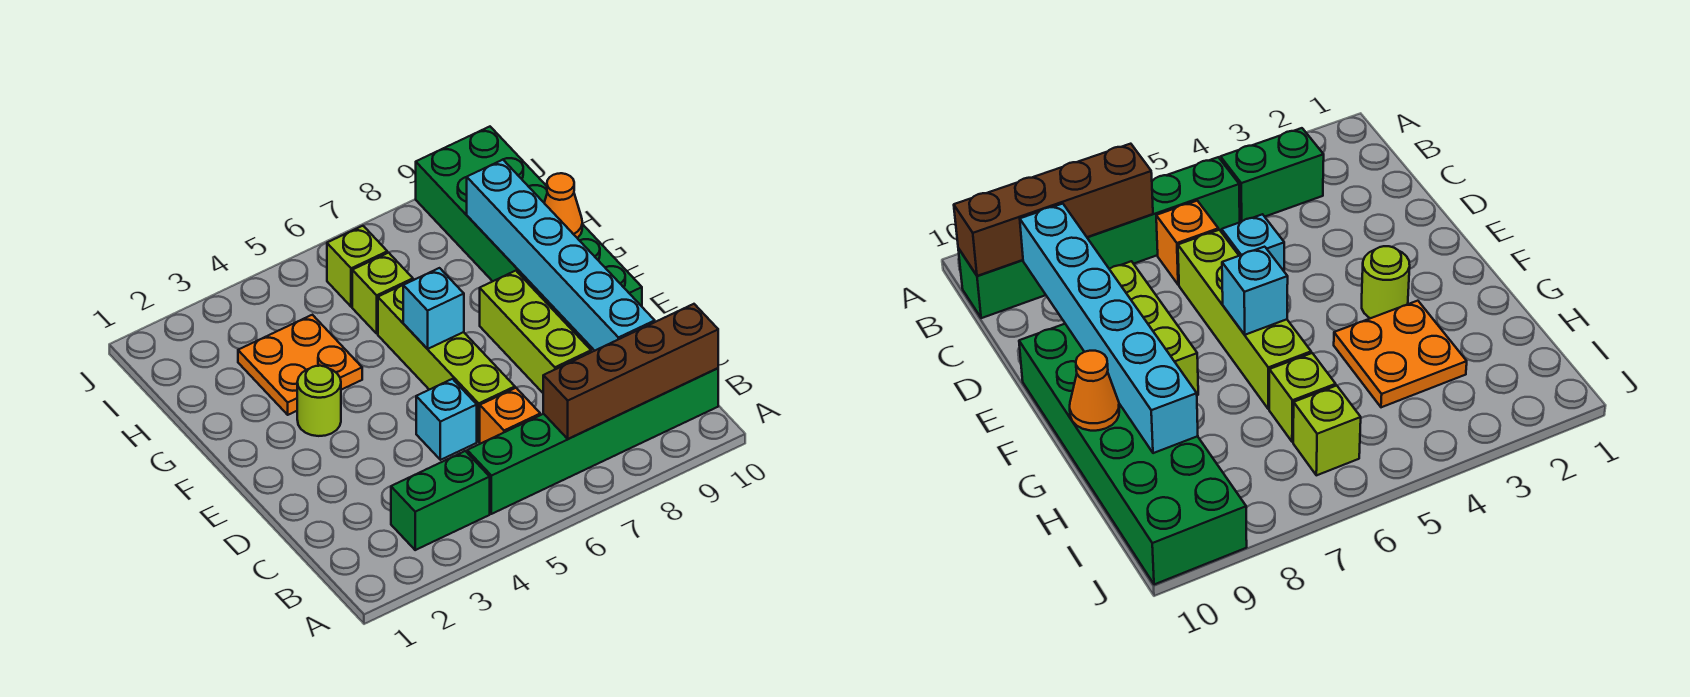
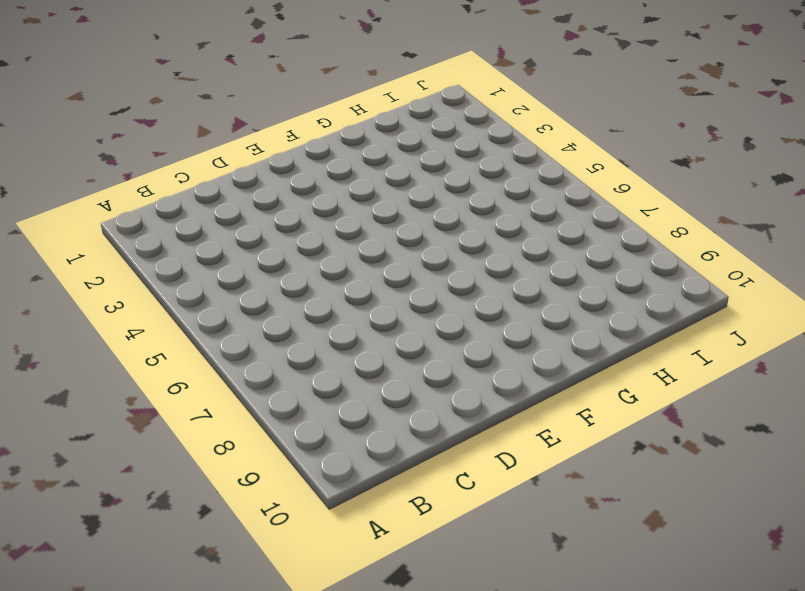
none -> green brick B3:B4 level 1
none -> green brick B5:B10 level 1
none -> orange brick C6 level 1

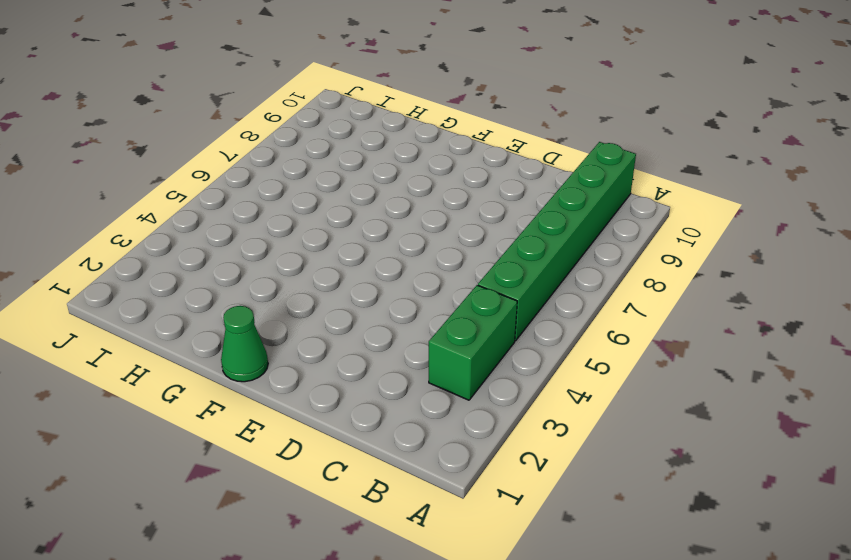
green cone F1 level 1 -> none
none -> orange brick C6 level 1
none -> cyan brick D5 level 1
none -> lime brick D6:G6 level 1

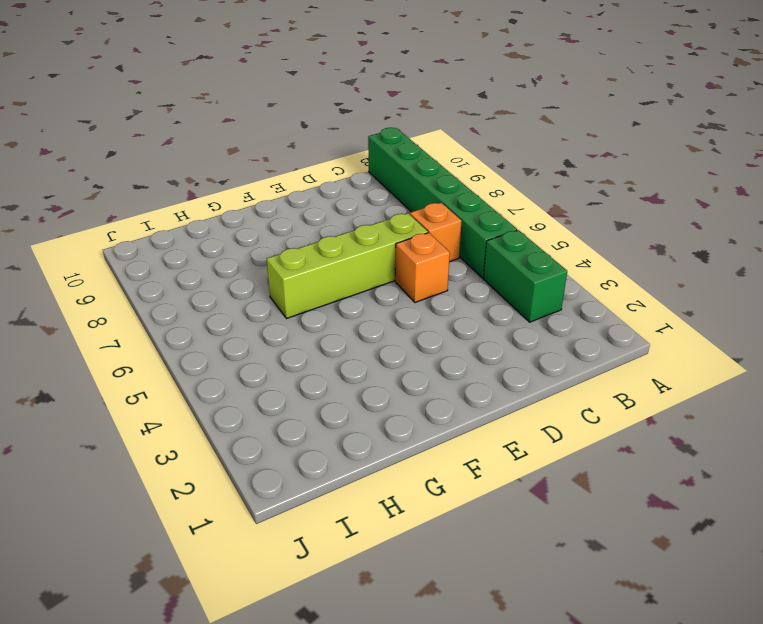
orange brick D5 level 1 -> cyan brick D5 level 1
none -> lime brick D8:F8 level 1
none -> green brick E9:J10 level 1
none -> lime round brick F3 level 1

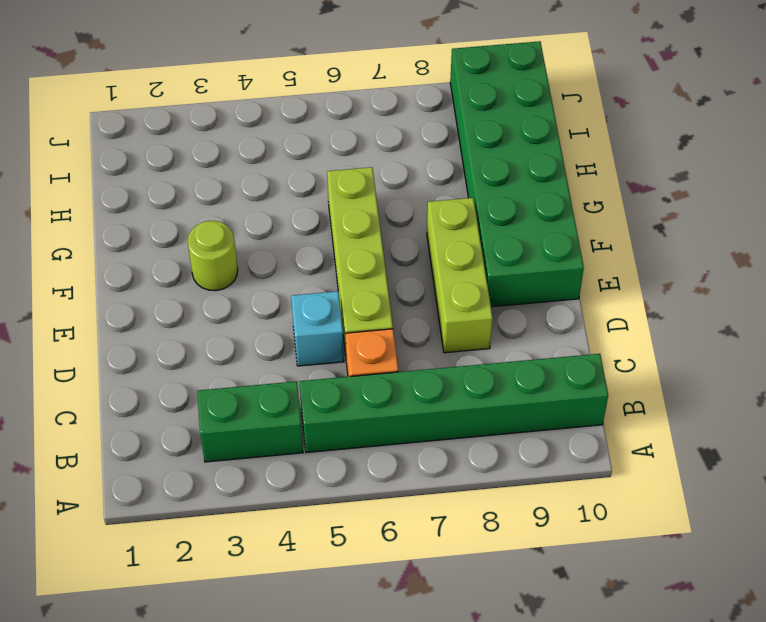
none -> orange plate G3:H4 level 1
none -> lime brick H6 level 1
none -> lime brick I6 level 1

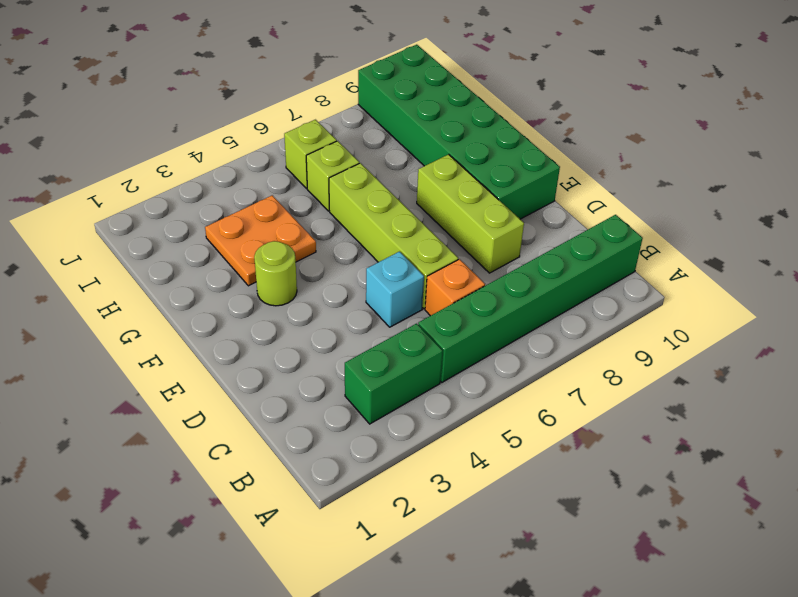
none -> brown brick B7:B10 level 2
none -> cyan brick C9:H9 level 2
none -> cyan brick F6 level 2

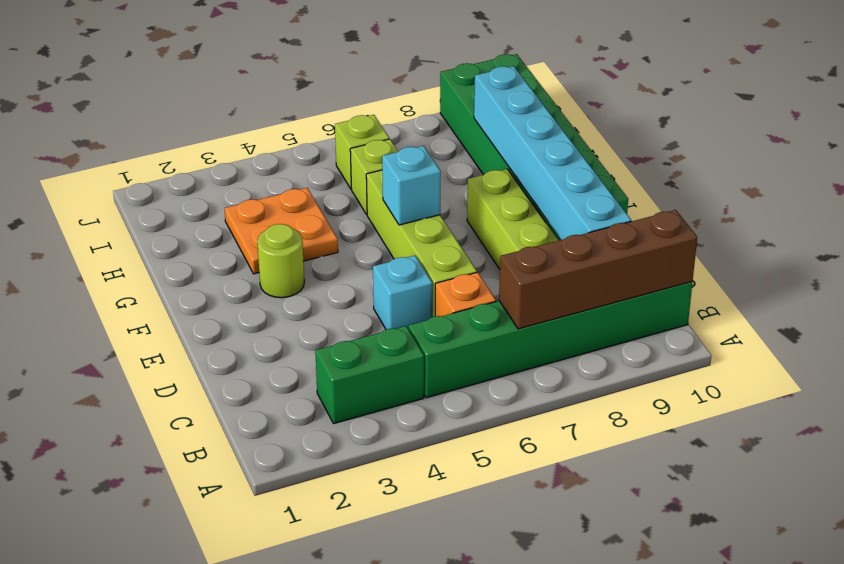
none -> orange cone G10 level 2

